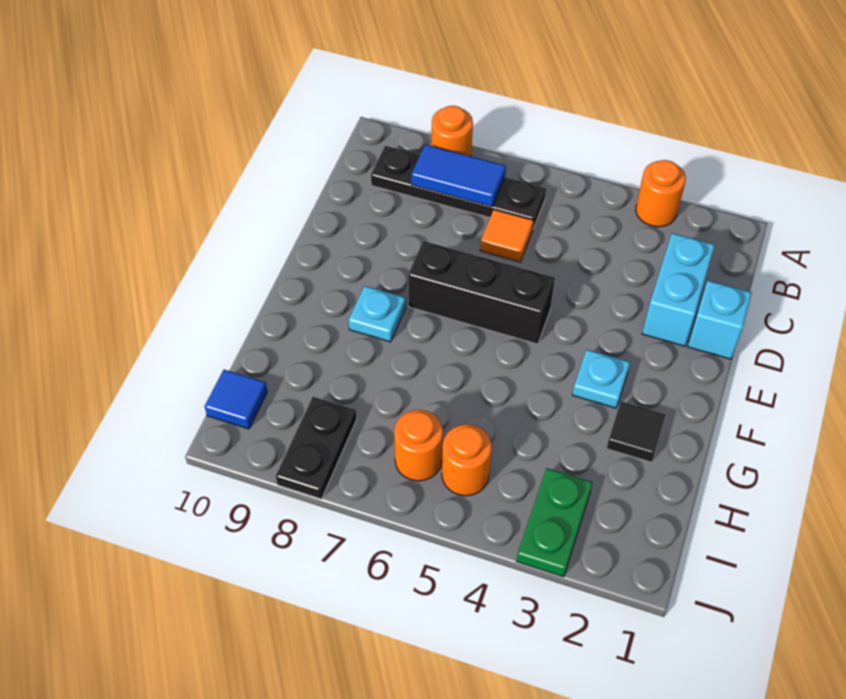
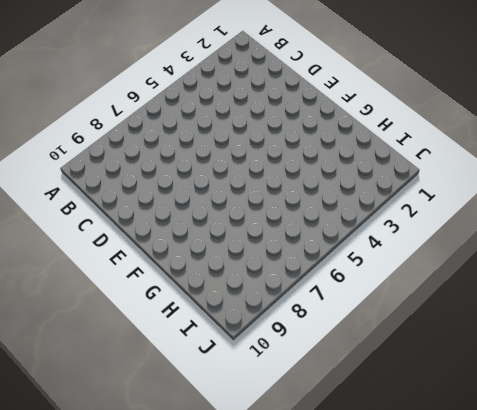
none -> orange round brick A3 level 1
none -> orange round brick A8 level 1
none -> black plate B6:B9 level 1

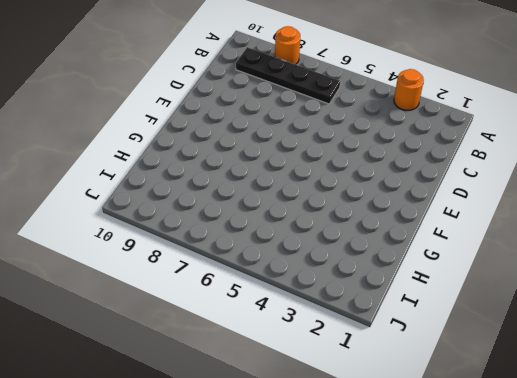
none -> cyan brick C2:D2 level 1
none -> orange tile C6 level 1
none -> cyan brick D1 level 1

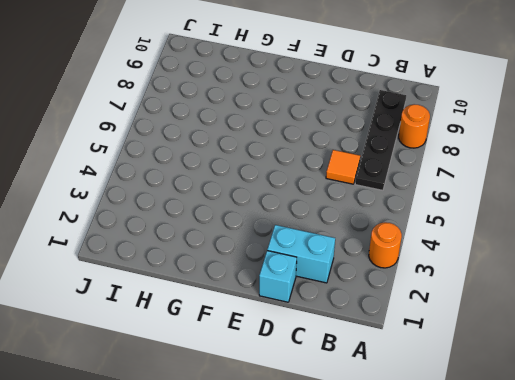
none -> black brick E5:E7 level 1
none -> cyan plate F3 level 1
none -> cyan plate F8 level 1

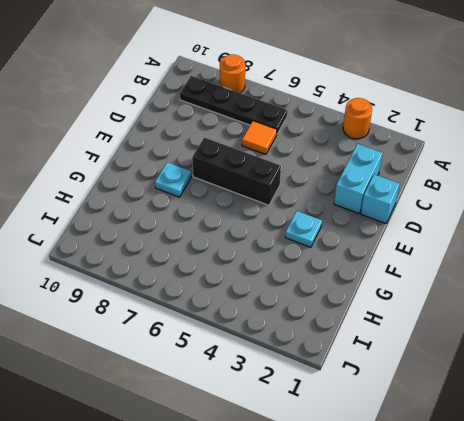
none -> black tile G2 level 1
none -> green plate I3:J3 level 1
none -> orange round brick I5 level 1

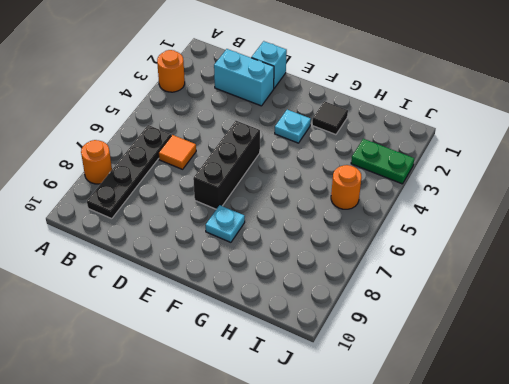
none -> orange round brick I6 level 1
none -> black plate I8:J8 level 1
none -> blue tile I10 level 1

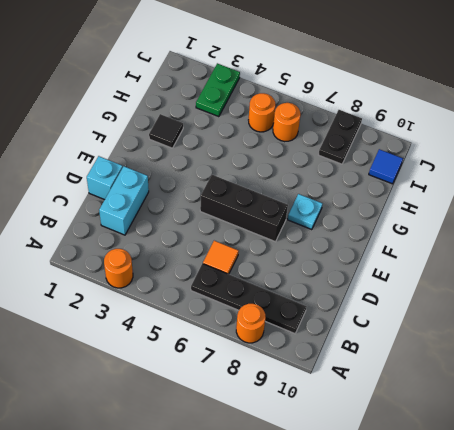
none -> cyan plate F3 level 1
none -> blue tile B7:B8 level 2

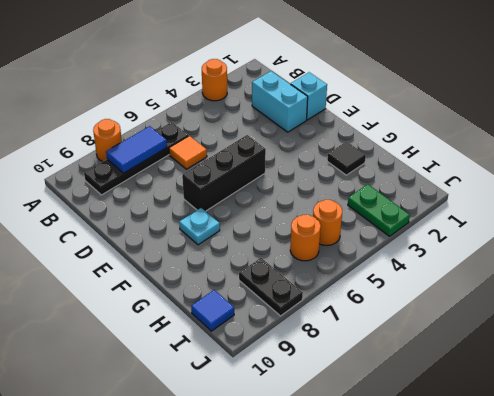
none -> cyan plate F3 level 1

